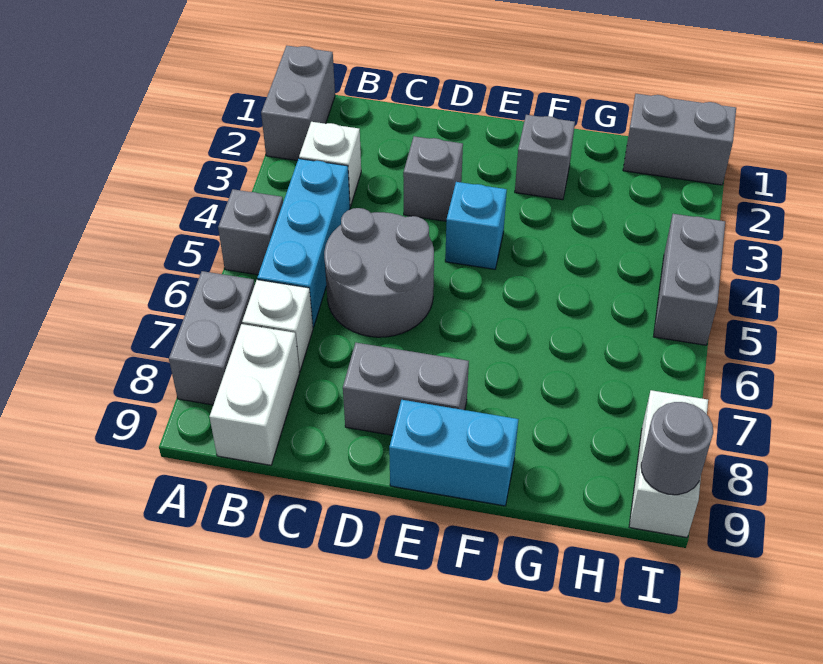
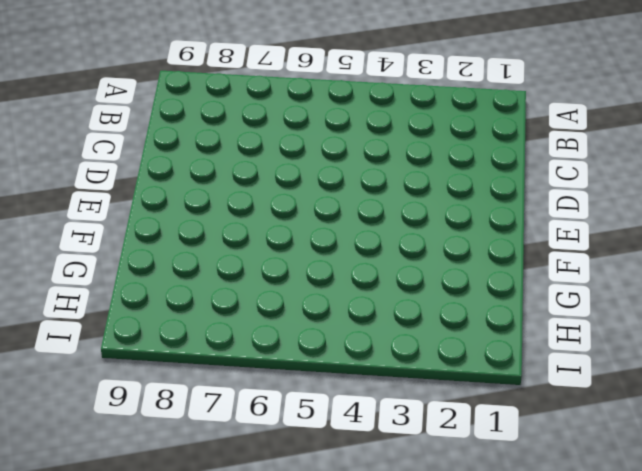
none -> grey brick A1:A2 level 1
none -> grey brick A5 level 1
none -> grey brick A7:A8 level 1

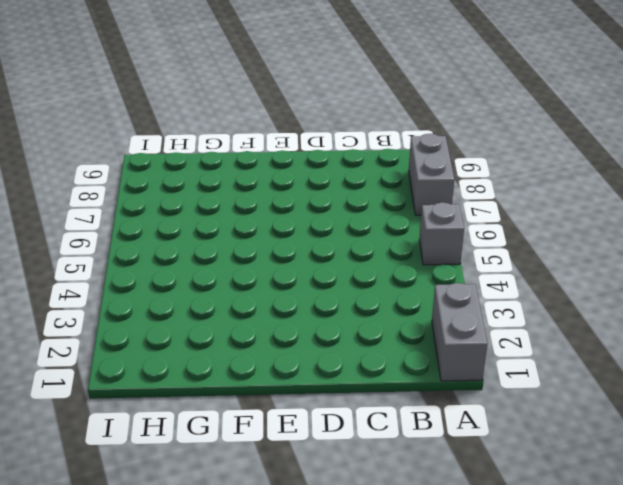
none -> white brick B3 level 1
none -> cyan brick B4:B6 level 1
none -> white brick B7 level 1

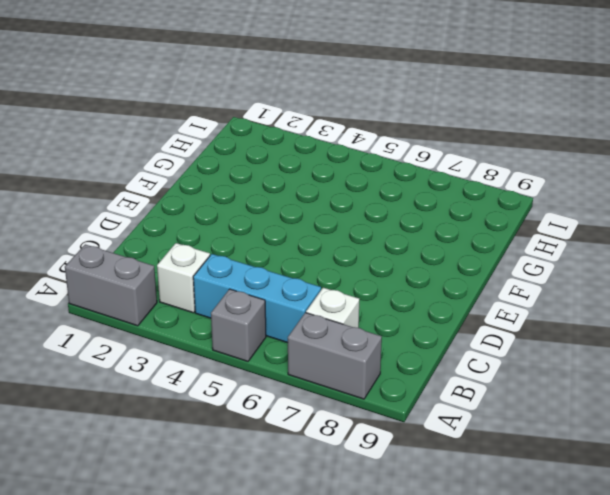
none -> white brick B8:B9 level 1
none -> grey round brick C5:D6 level 1
none -> grey brick D3 level 1

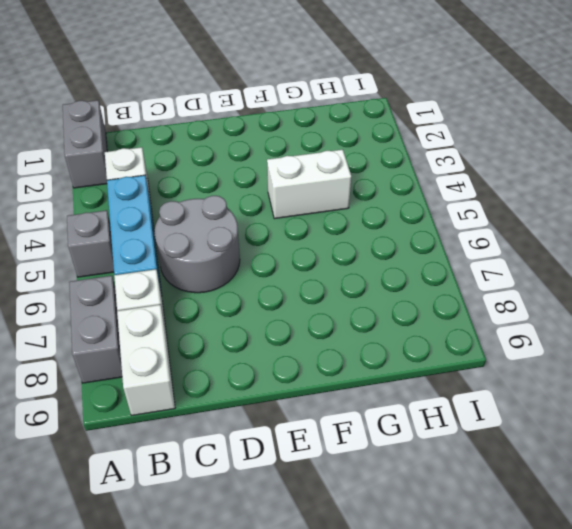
white brick F4:G4 level 1 -> white brick I8:I9 level 1
none -> grey brick D3 level 1
none -> grey brick D8:E8 level 1
none -> cyan brick E4 level 1

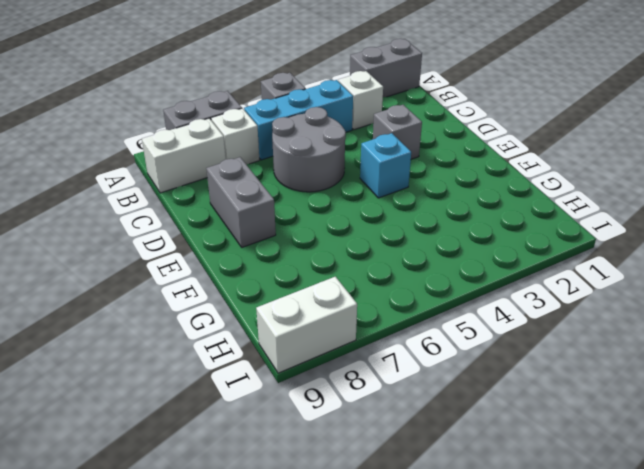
none -> cyan brick E9:F9 level 1
none -> grey brick F2 level 1
none -> grey brick H1:I1 level 1

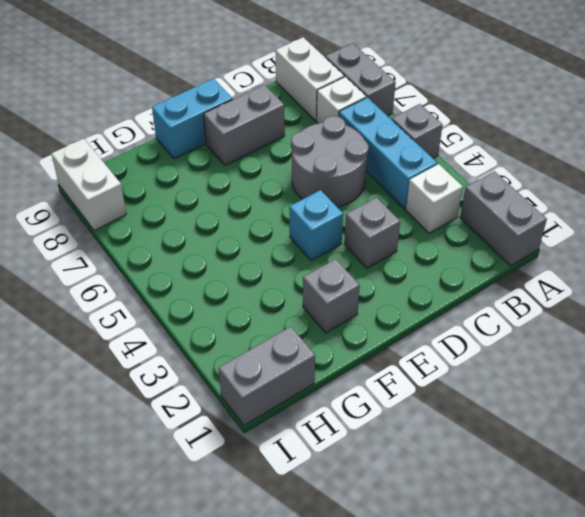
none -> grey brick I4:I5 level 1
none -> grey round brick I9 level 2

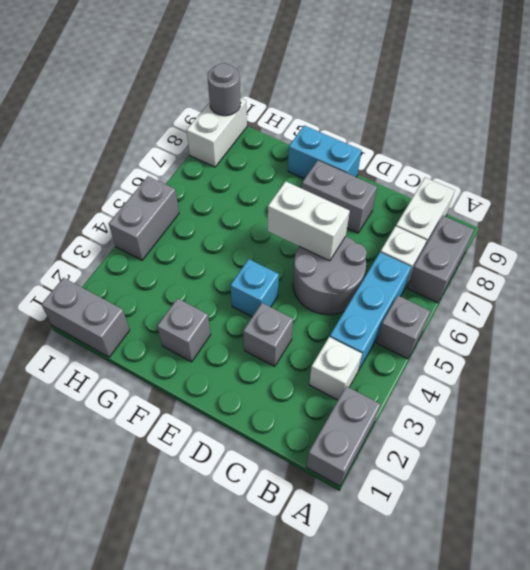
white brick D6:E6 level 2 -> none

